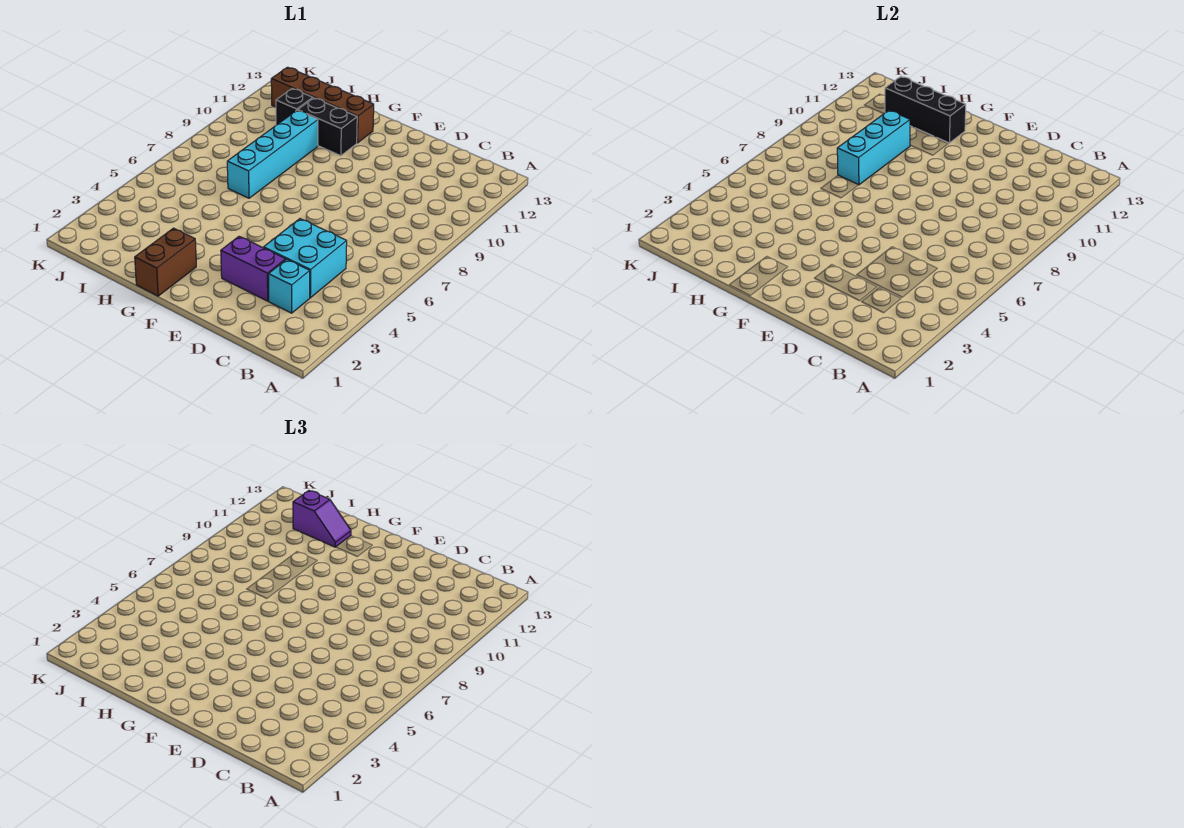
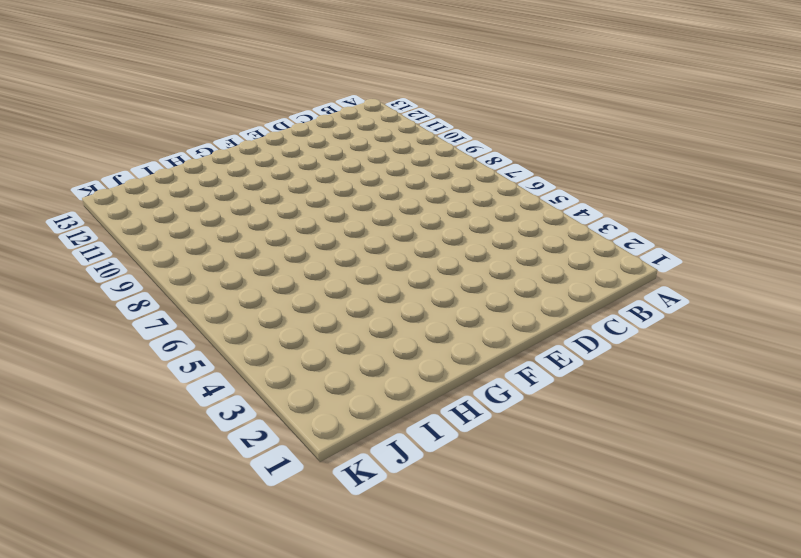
none -> cyan brick C3 level 1
none -> cyan brick C4:D5 level 1

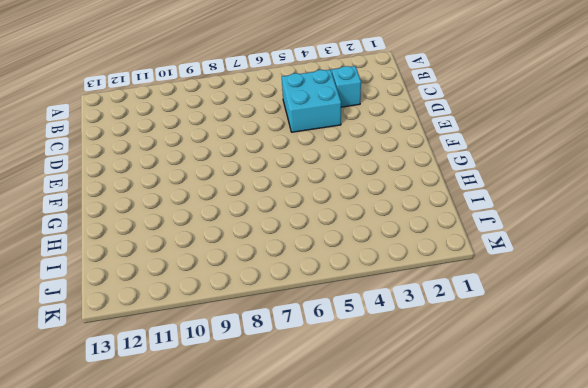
none -> purple brick D3:E3 level 1
none -> brown brick G1:G2 level 1

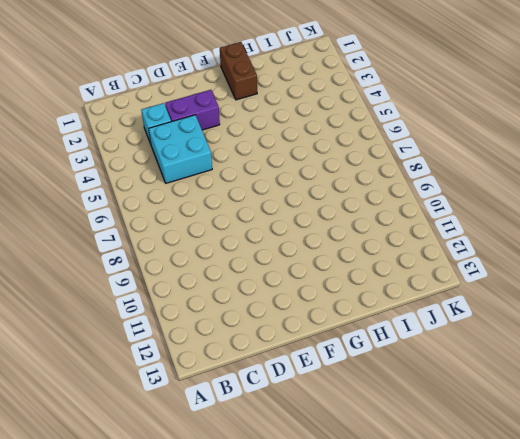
none -> black brick G11:H11 level 1
none -> brown brick G12:J12 level 1

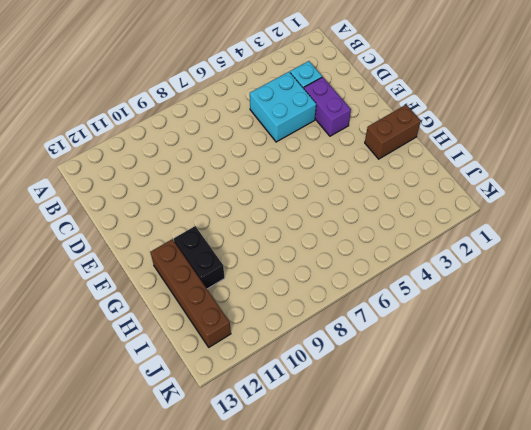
none -> cyan brick H7:H10 level 1
none -> black brick I11 level 1

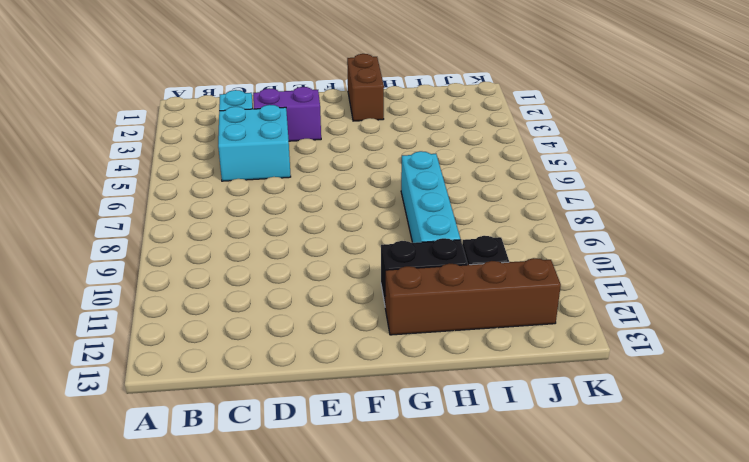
none -> black brick G12:I12 level 2
none -> cyan brick H8:H10 level 2

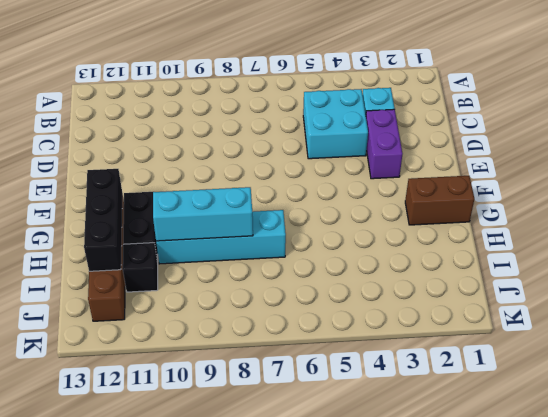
none -> purple slope H12:I12 level 3 top I

